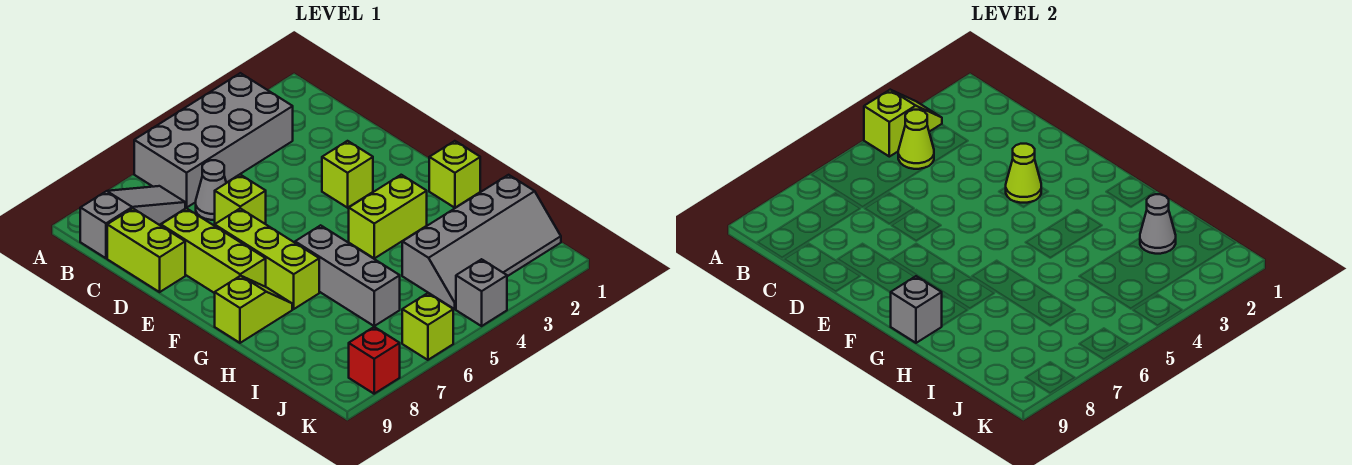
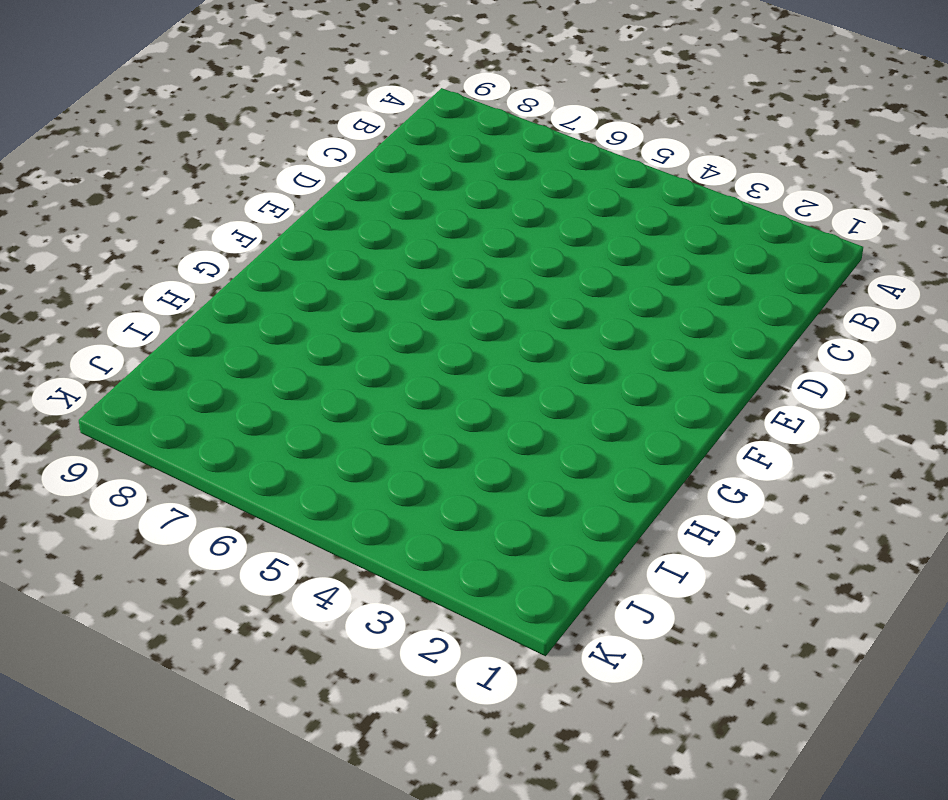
none -> grey brick A3:B6 level 1
none -> grey slope B7:B9 level 1 top 9
none -> grey cone C6 level 1

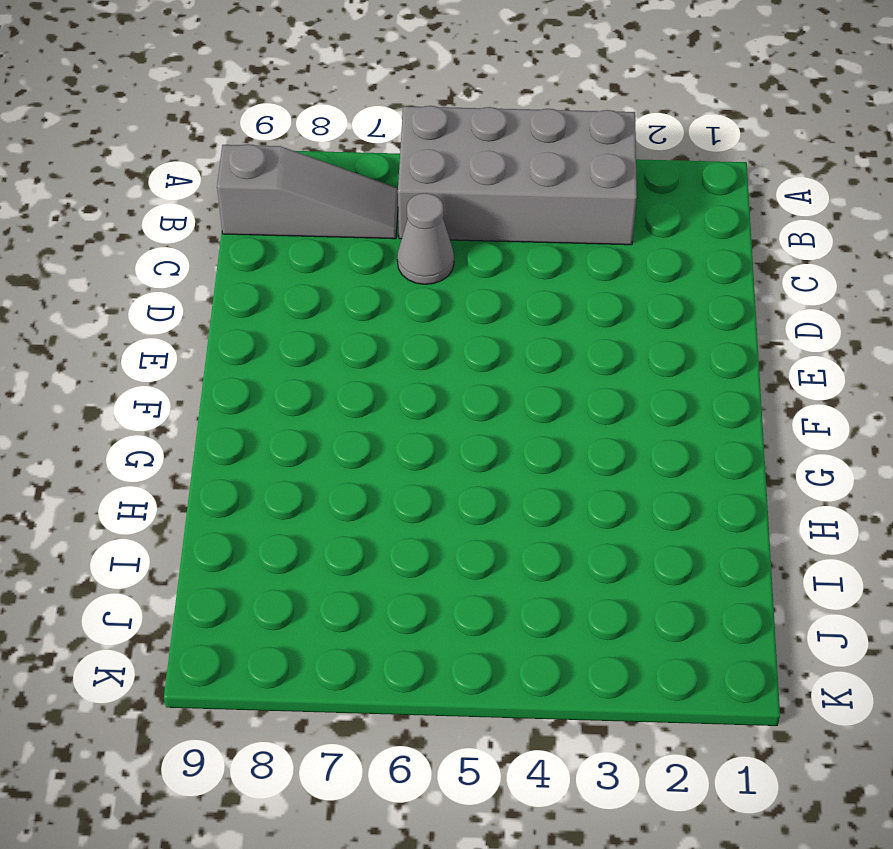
none -> lime brick C9:D9 level 1
none -> lime brick D6 level 1
none -> lime brick D8:F8 level 1

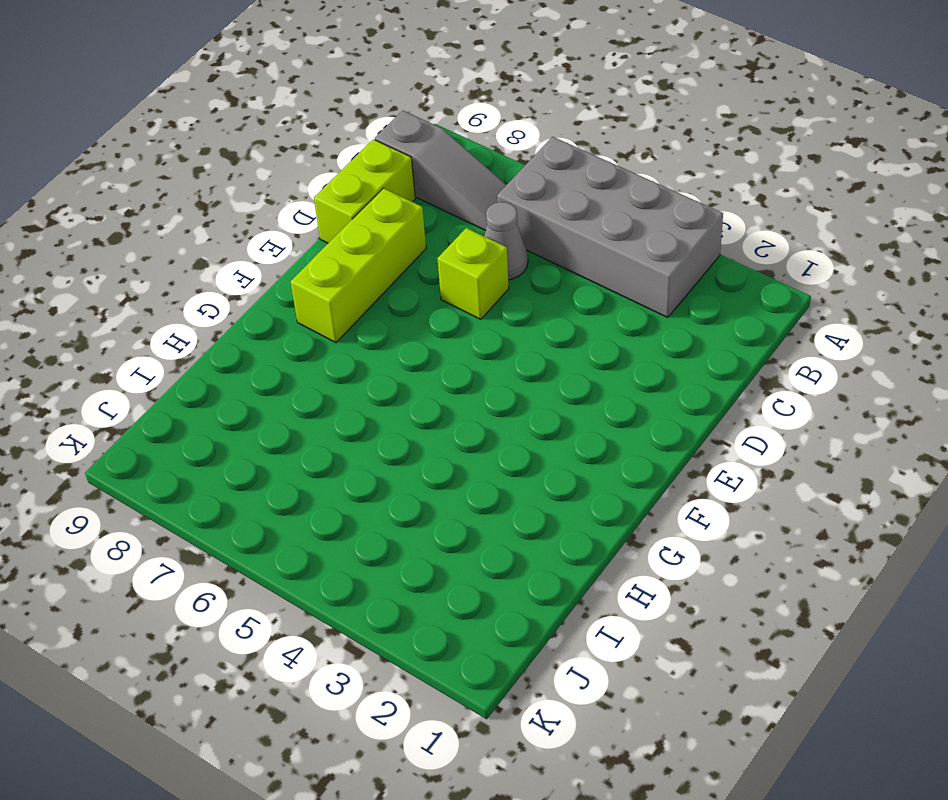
none -> lime brick E3 level 1
none -> lime brick E7:G7 level 1
none -> lime brick G1 level 1

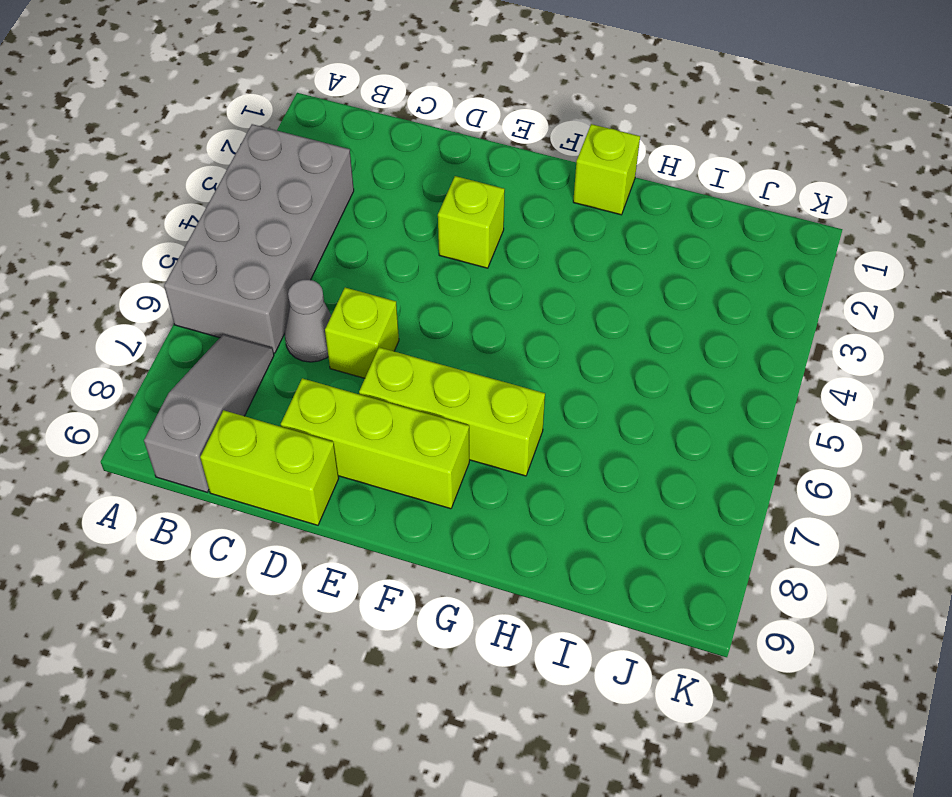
none -> lime brick G3:G4 level 1
none -> grey brick G6:I6 level 1
none -> lime slope G8:G9 level 1 top 9

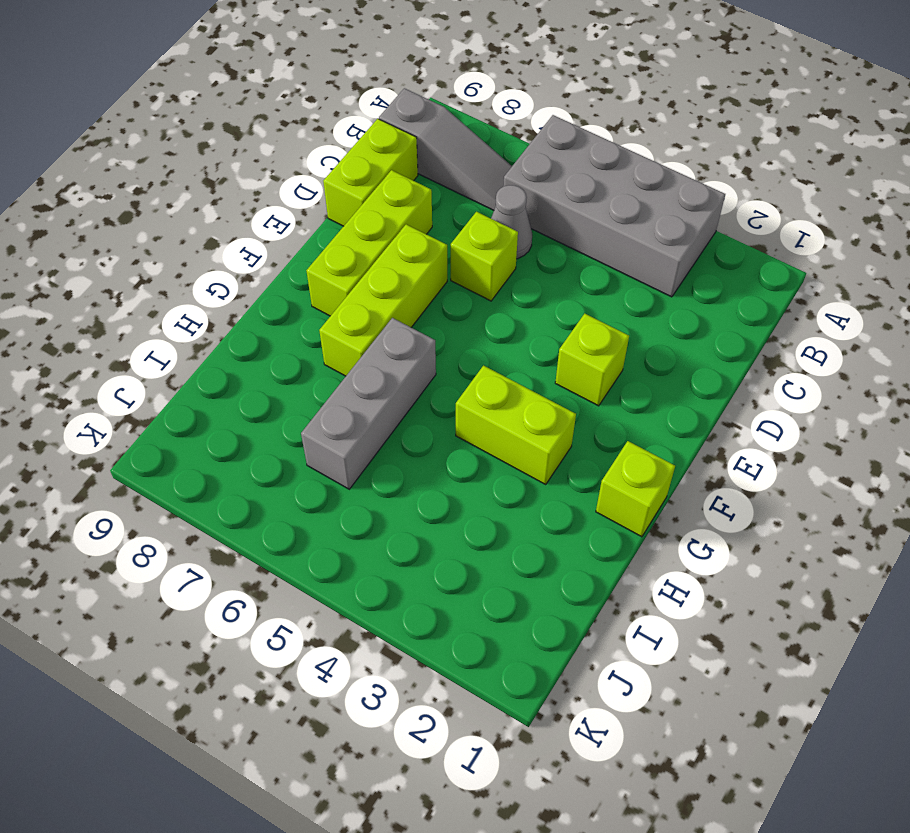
none -> lime slope G8:G9 level 1 top 9
none -> grey slope I1:J4 level 1 top I
none -> grey brick K4 level 1

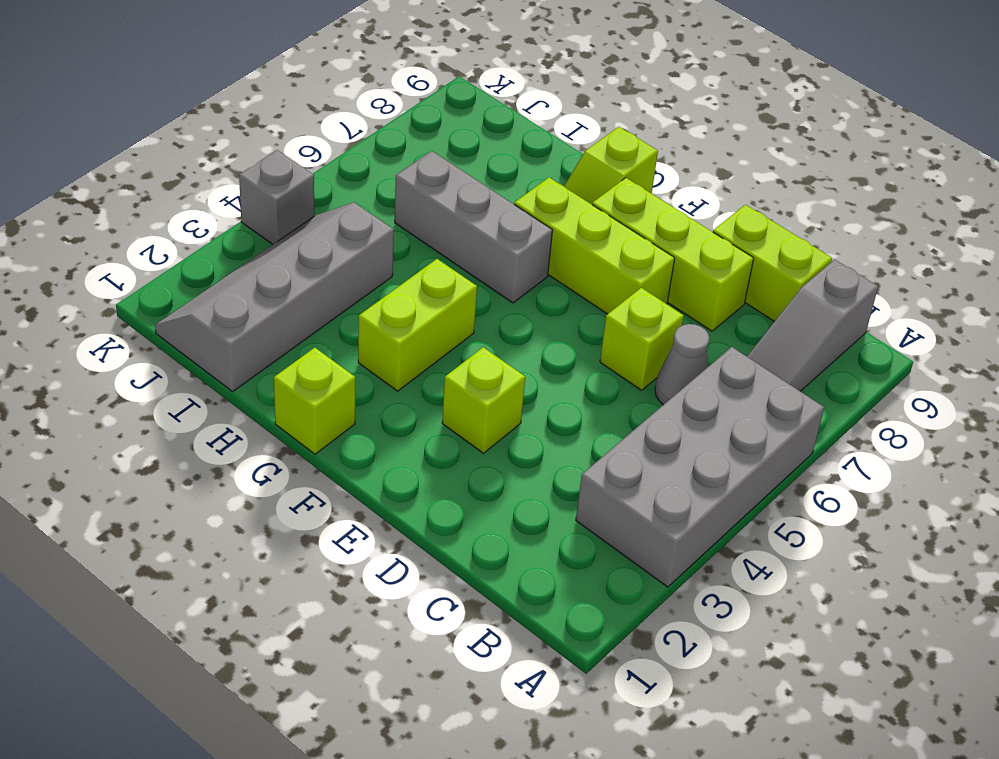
none -> lime brick K6 level 1
none -> red brick K8 level 1
none -> lime slope A3:A4 level 2 top 4

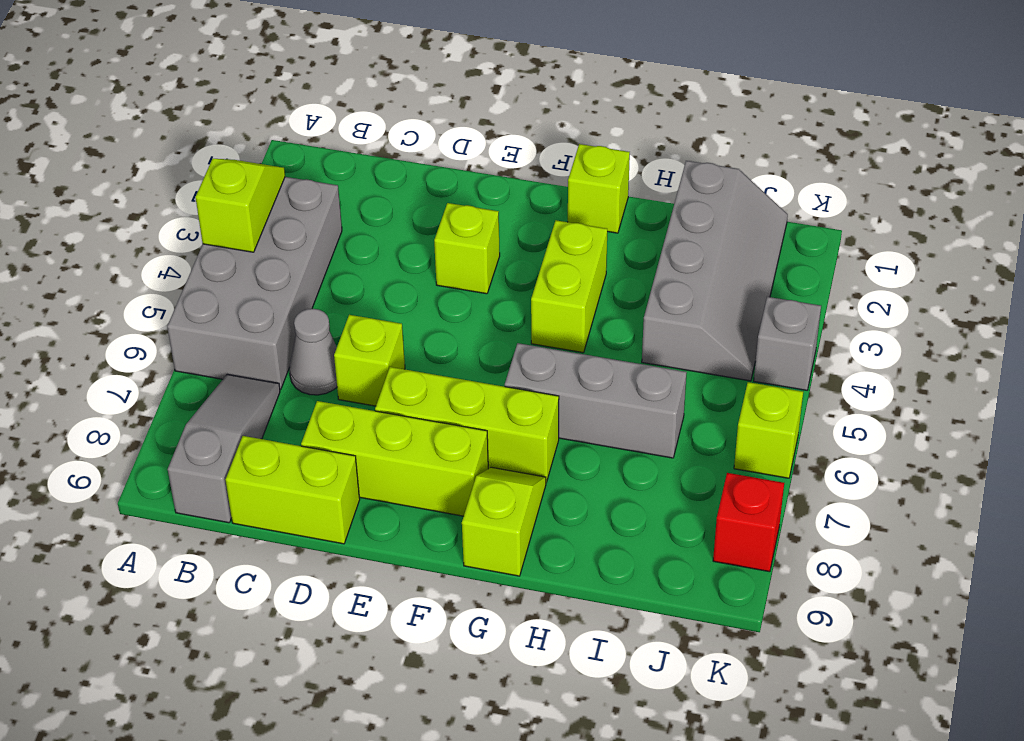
none -> lime cone B4 level 2
none -> lime cone E3 level 2
none -> grey brick G9 level 2

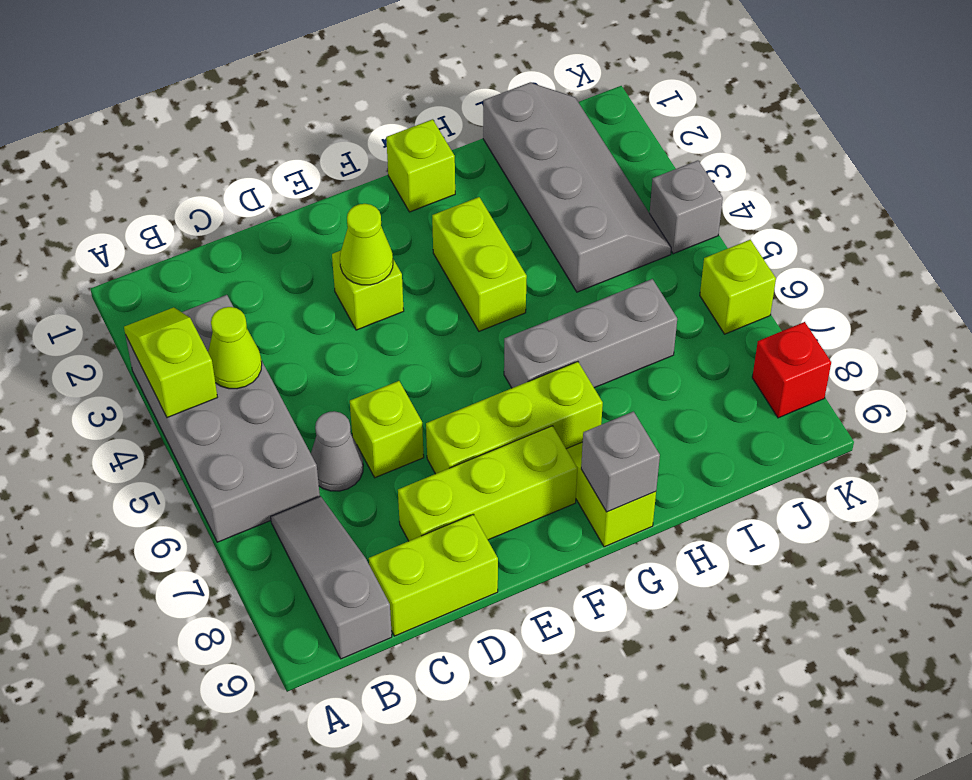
none -> grey cone I2 level 2

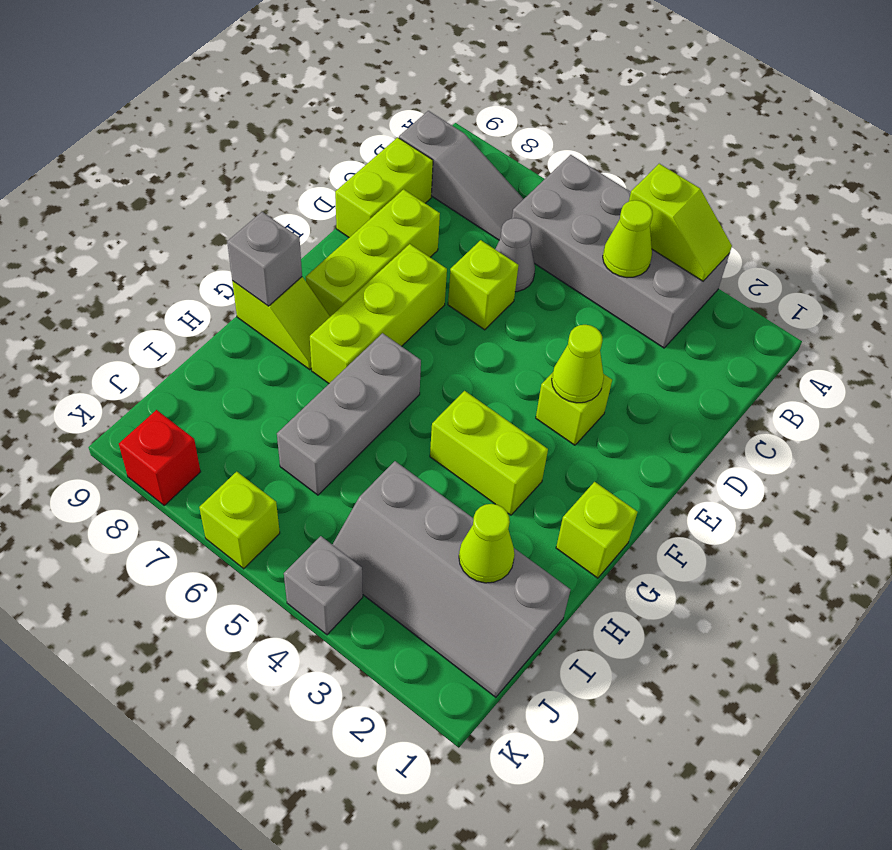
lime cone I2 level 2 -> grey cone I2 level 2

